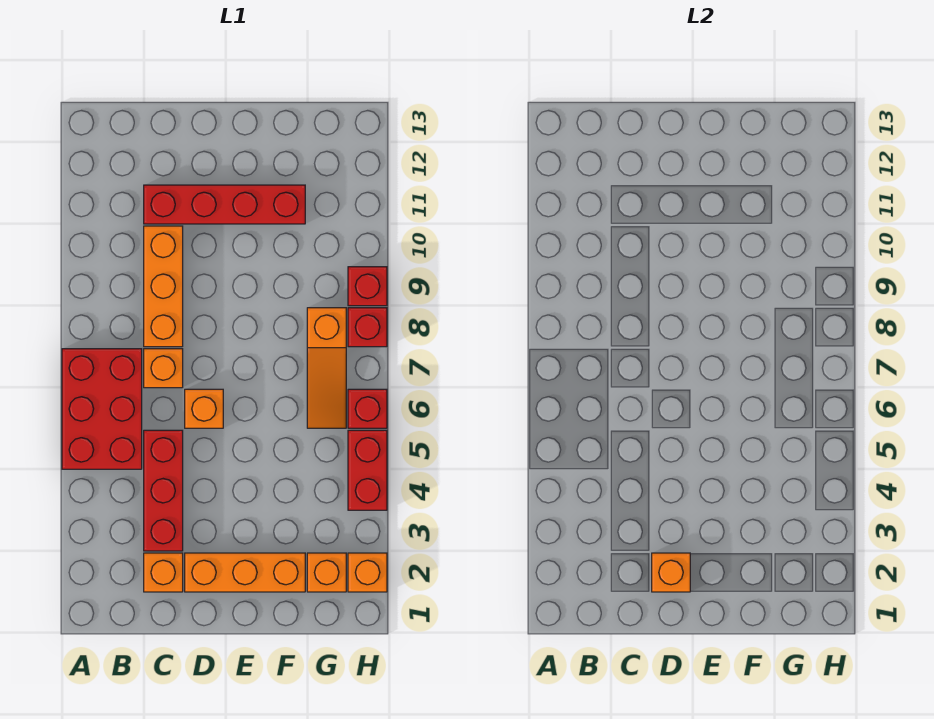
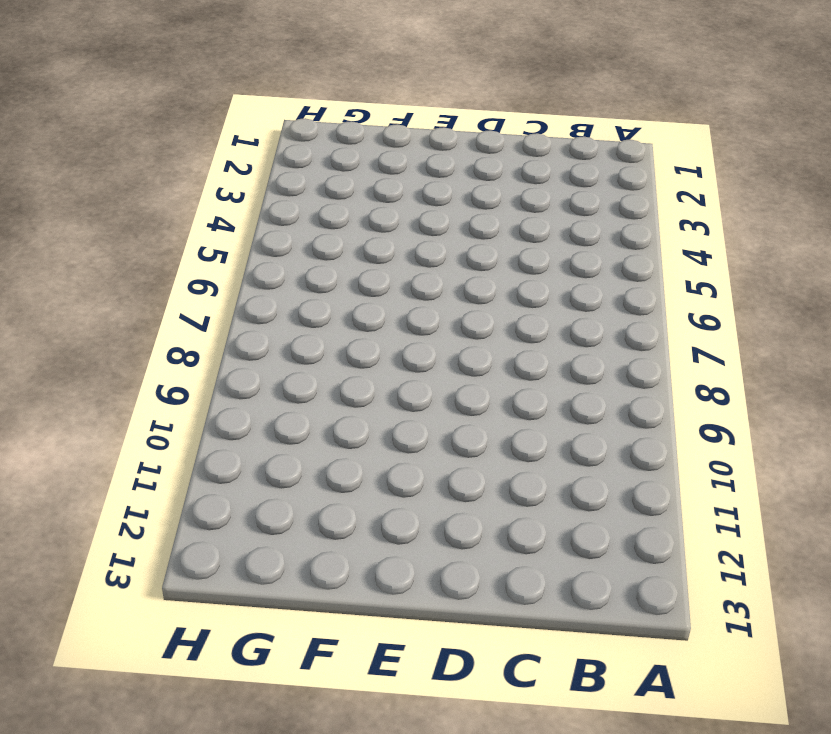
none -> red brick A5:B7 level 1
none -> orange brick C2 level 1
none -> red brick C3:C5 level 1

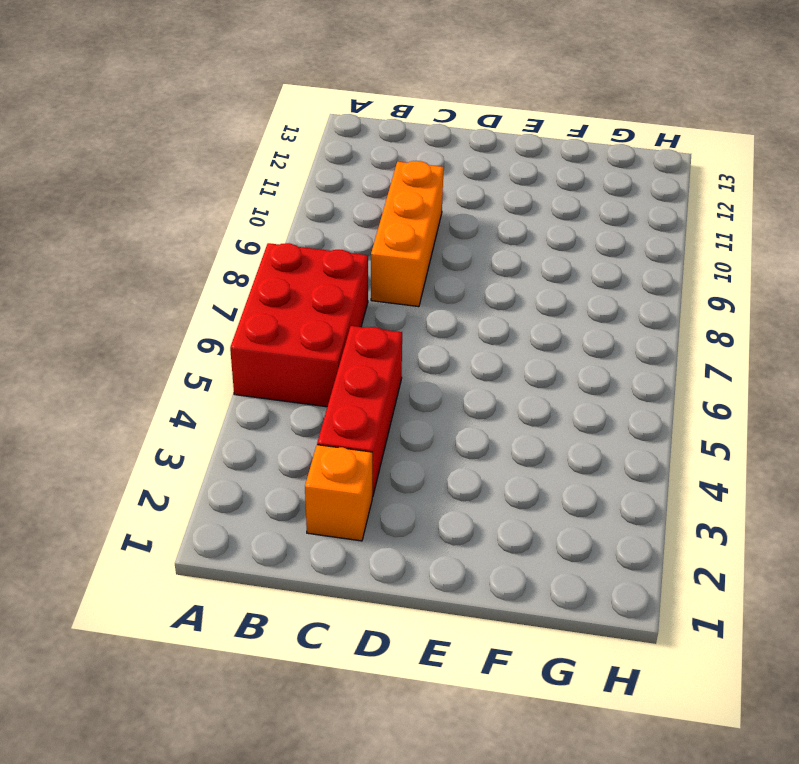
none -> orange brick C7 level 1
none -> red brick C11:F11 level 1
none -> orange brick D2:F2 level 1

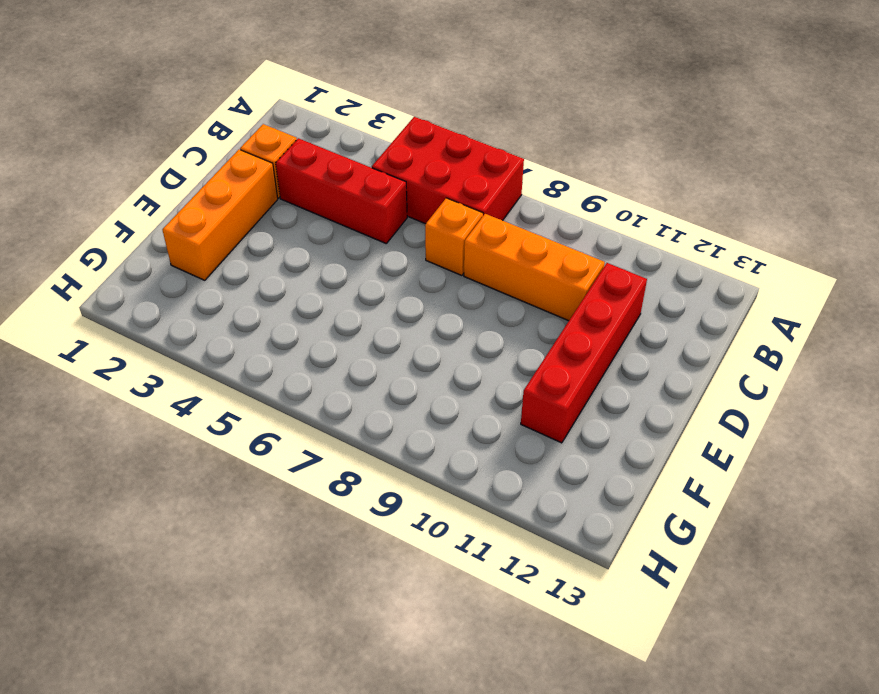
none -> orange brick D6 level 1
none -> orange brick G2 level 1
none -> orange slope G6:G8 level 1 top 8

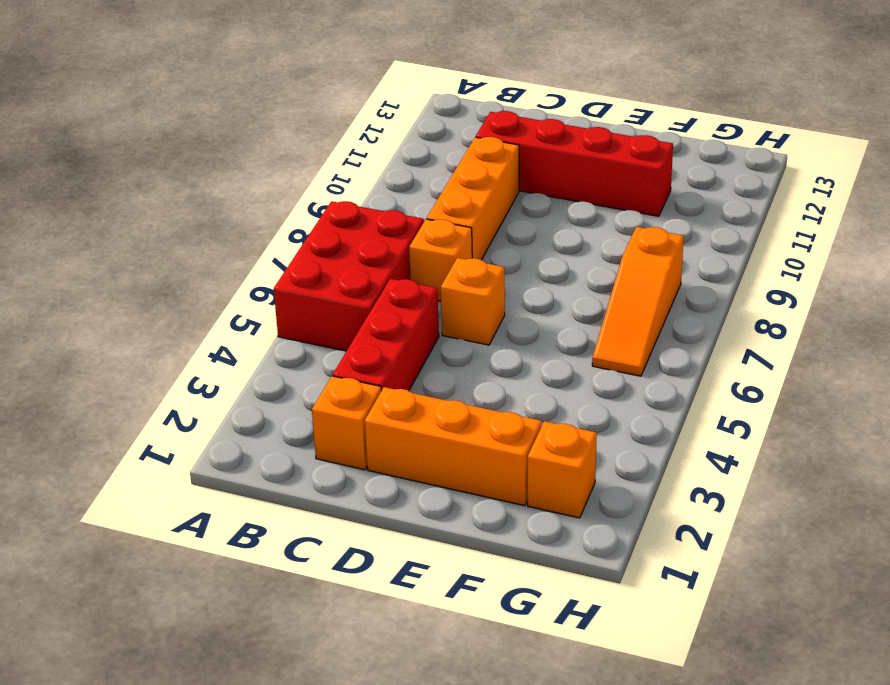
none -> orange brick H2 level 1
none -> red brick H4:H5 level 1
none -> red brick H6 level 1

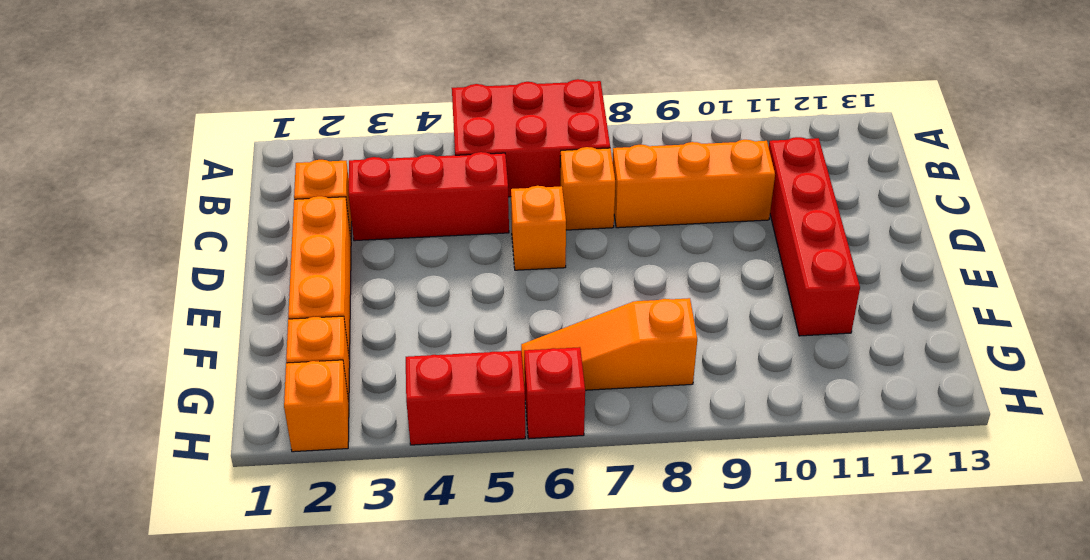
none -> red brick H8 level 1
none -> red brick H9 level 1
none -> orange brick D2 level 2

